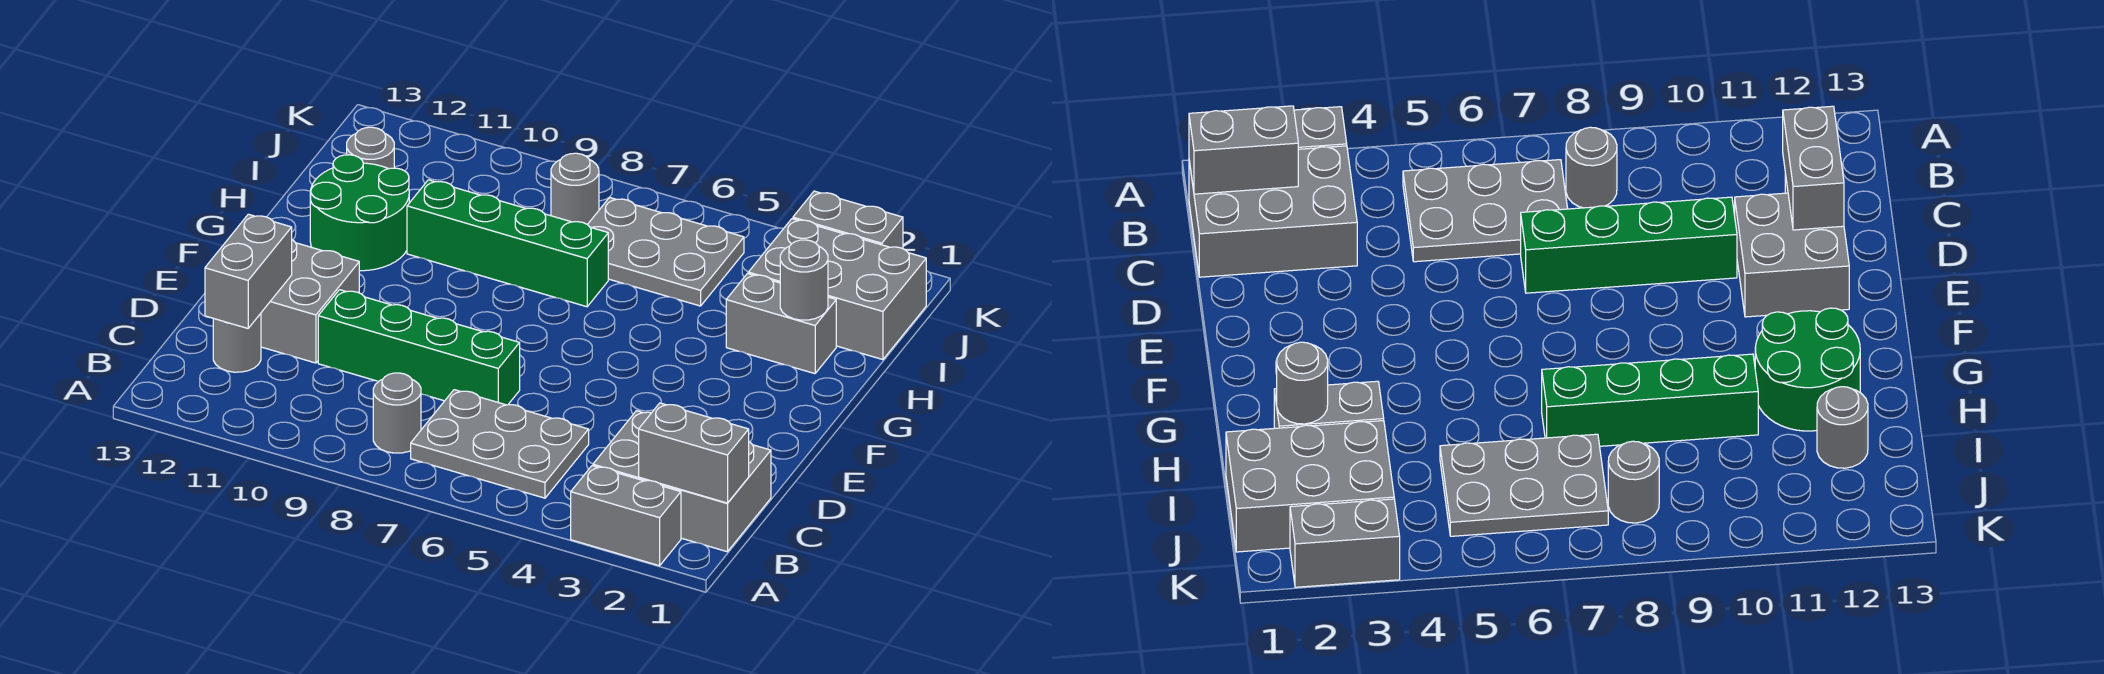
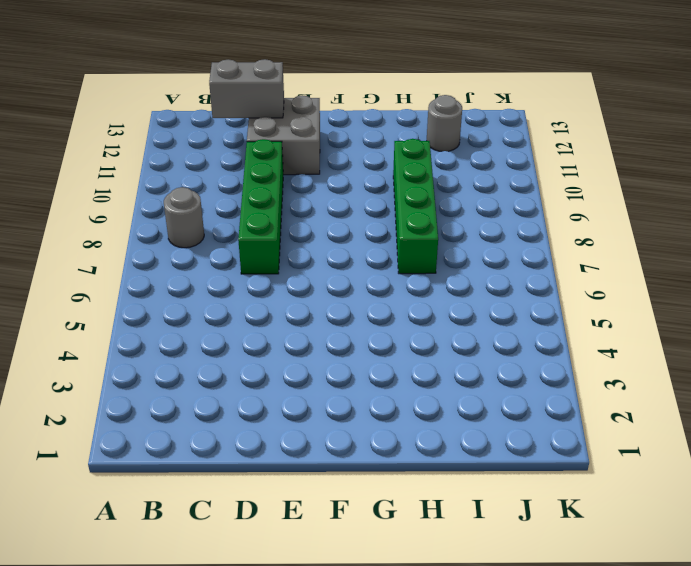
none -> grey brick A2:A3 level 1
none -> grey brick B1:C3 level 1
none -> grey plate B5:C7 level 1

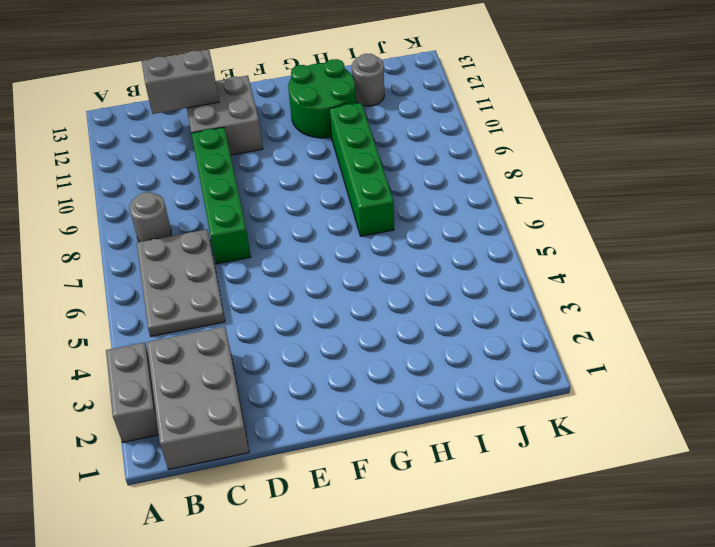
none -> grey round brick C12 level 1
none -> grey brick H2:H3 level 1
none -> grey brick I1:J3 level 1

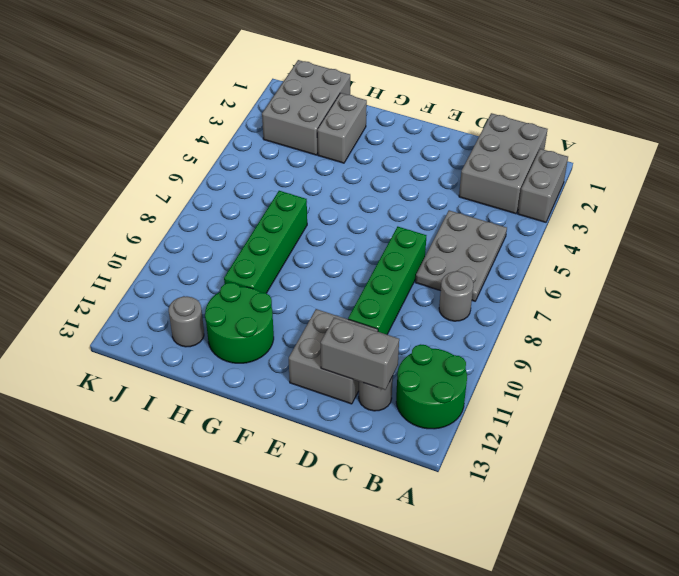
green round brick A11:B12 level 1 -> none
none -> grey plate I5:J7 level 1
none -> grey round brick J8 level 1
none -> grey brick K2:K3 level 1

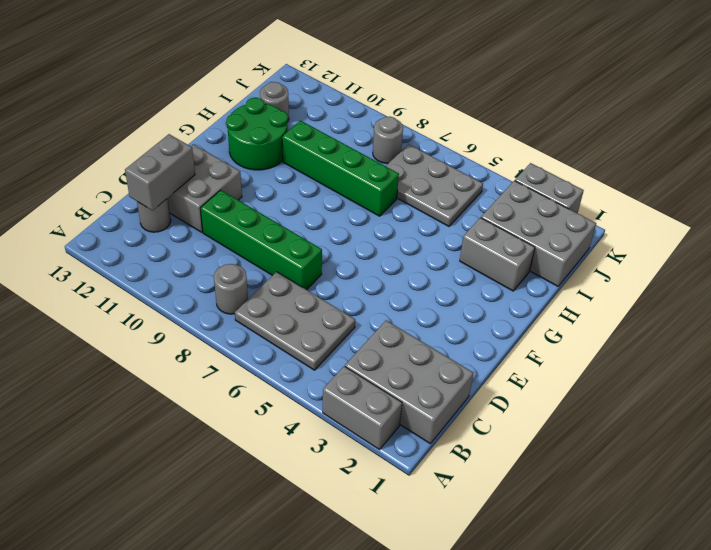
none -> grey brick B1:B2 level 2
none -> grey round brick H2 level 2

